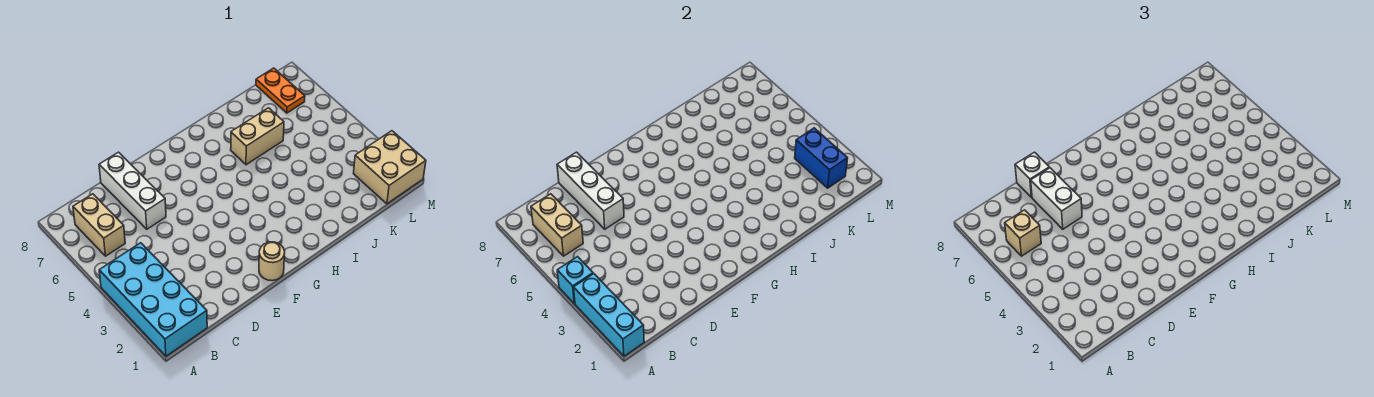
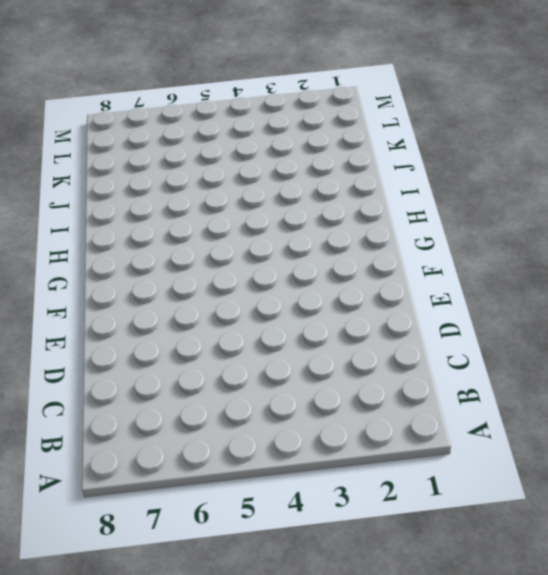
none -> cyan brick A1:B4 level 1
none -> tan brick B6:B7 level 1
none -> white brick D6:D8 level 1

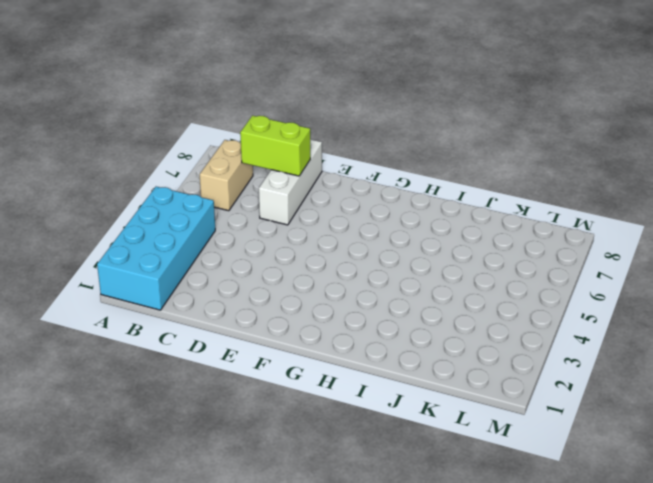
lime brick C7:D7 level 2 -> white brick D6:D8 level 2
none -> tan round brick F1 level 1
none -> tan brick I6:J6 level 1
none -> tan brick L1:M2 level 1

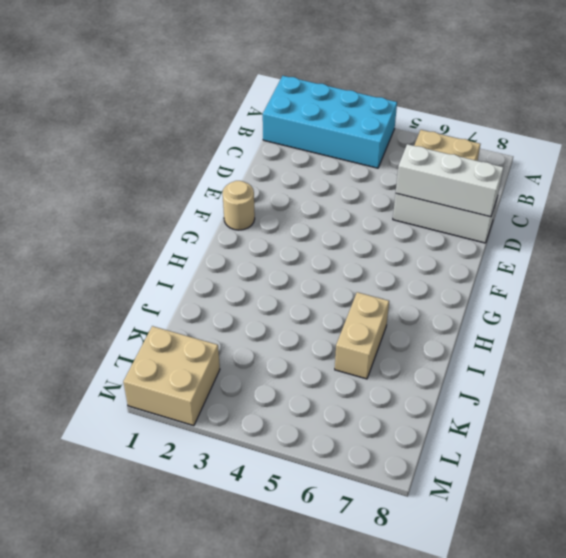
none -> orange plate L7:L8 level 1
none -> cyan brick A1:A3 level 2
none -> cyan brick A4 level 2

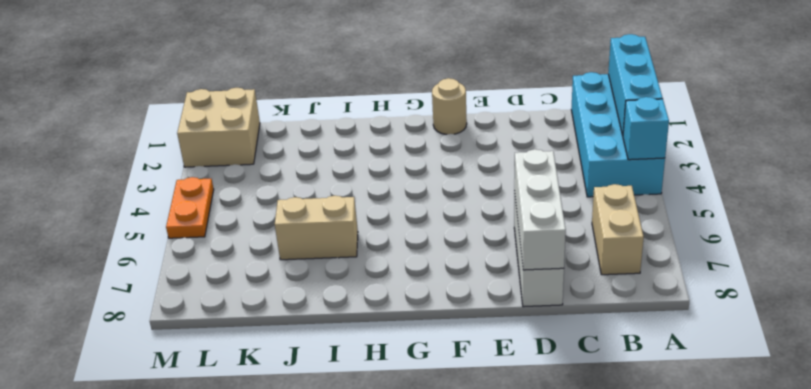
orange plate M4:M5 level 1 -> orange plate L7:L8 level 1
none -> tan brick B6:B7 level 2
none -> blue brick L2:L3 level 2
none -> tan brick B6 level 3

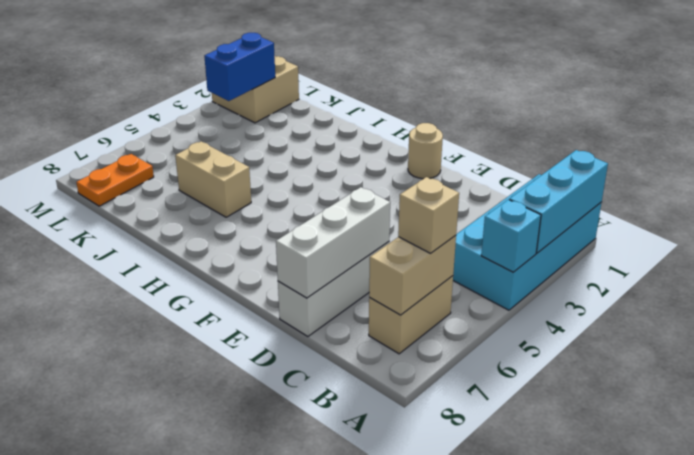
none -> white brick D6:D7 level 3
none -> white brick D8 level 3

